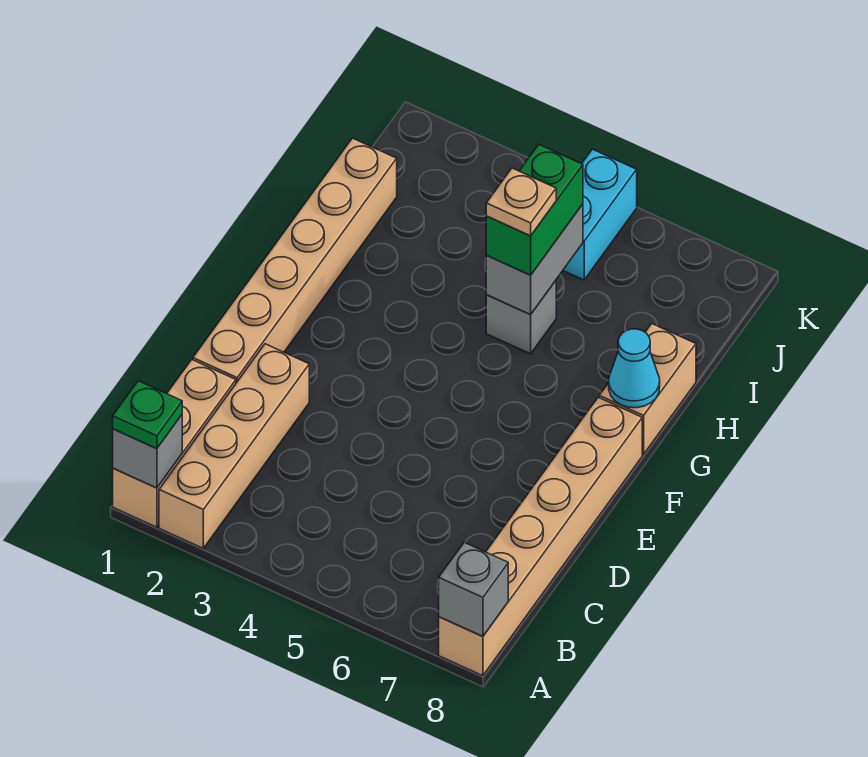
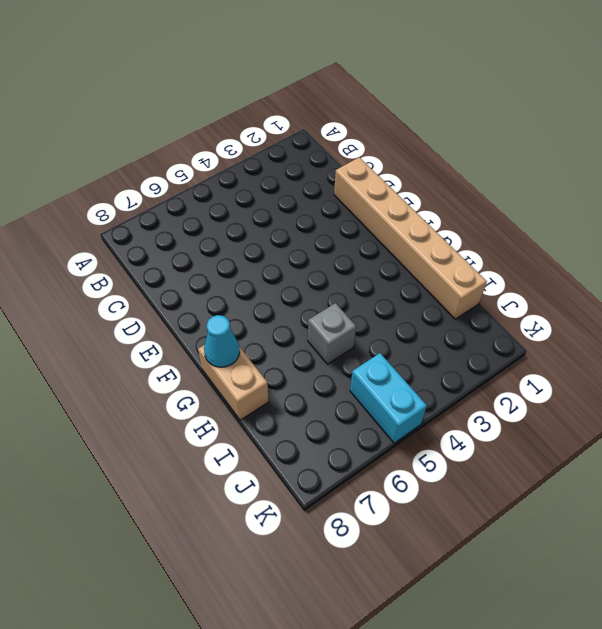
none -> tan brick A1:C1 level 1
none -> tan brick A2:D2 level 1
none -> tan brick A8:F8 level 1

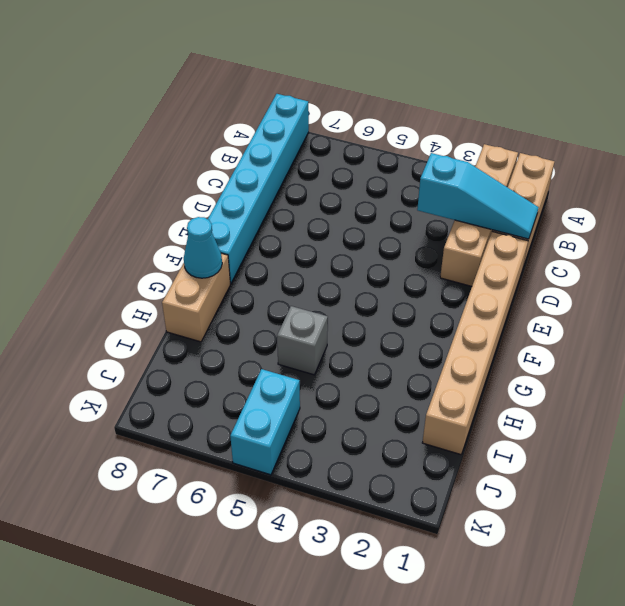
cyan brick A8:F8 level 1 -> tan brick A8:F8 level 1
cyan slope C1:C3 level 2 top 3 -> none
none -> grey brick A1 level 2
none -> grey brick A8 level 2
none -> grey brick H5:I5 level 2

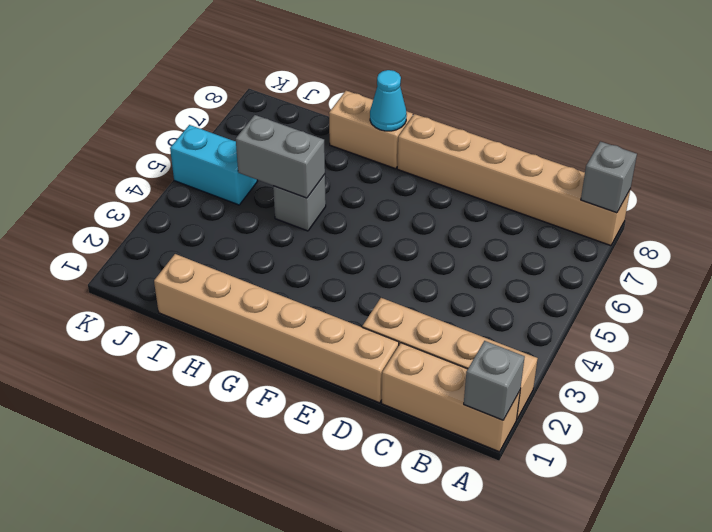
none -> green plate A1 level 3
none -> green brick H5:I5 level 3
none -> tan plate H5 level 4

